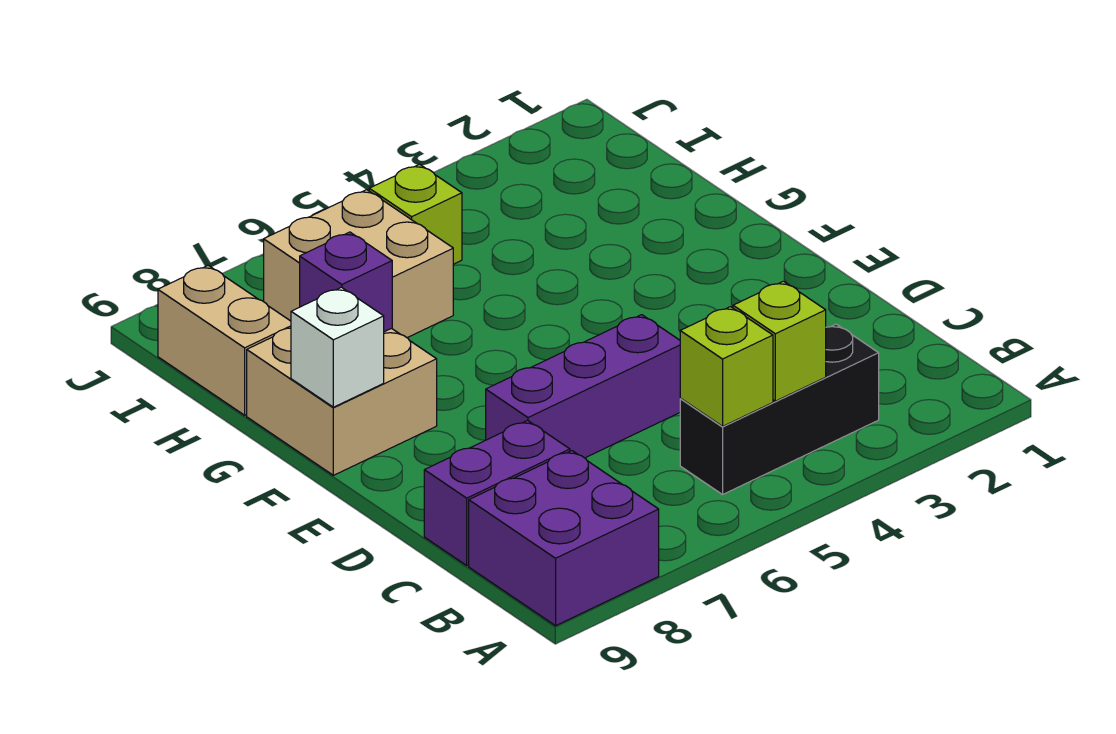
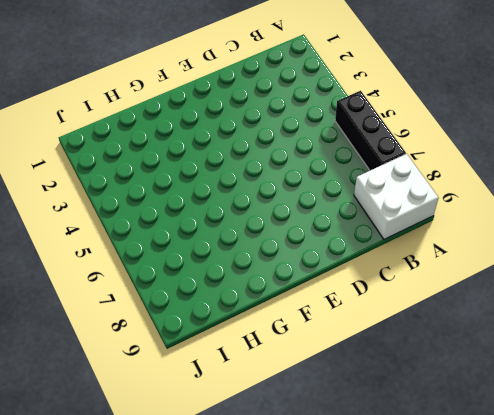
black brick A5:A7 level 1 -> black brick B3:B5 level 1
white brick A8:B9 level 1 -> purple brick A8:B9 level 1
none -> purple brick C8:C9 level 1
none -> purple brick D5:D7 level 1
none -> tan brick F8:G9 level 1

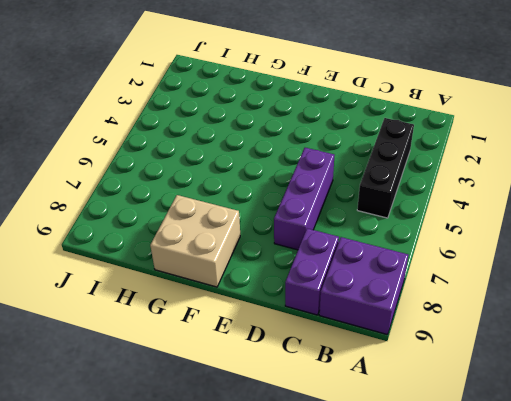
none -> tan brick H6:I7 level 1
none -> tan brick H9:I9 level 1
none -> lime brick I5 level 1

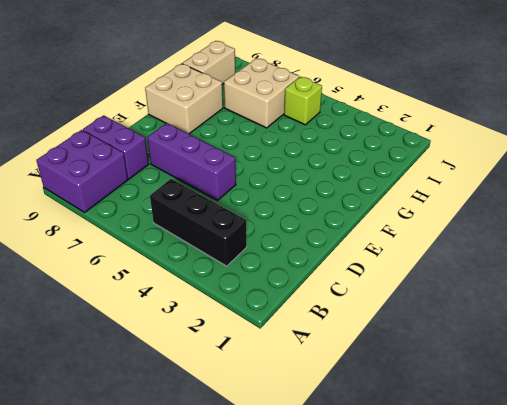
none -> lime brick B4 level 2
none -> lime brick B5 level 2
none -> white brick F9 level 2

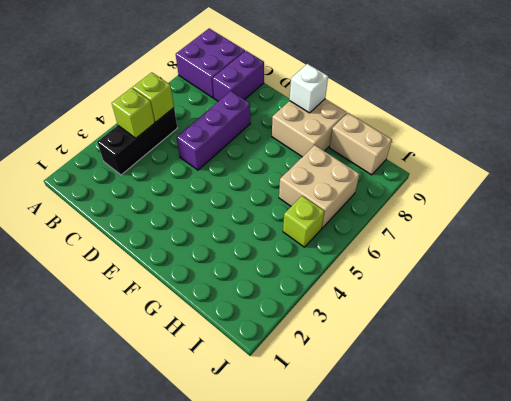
none -> purple brick G8 level 2

